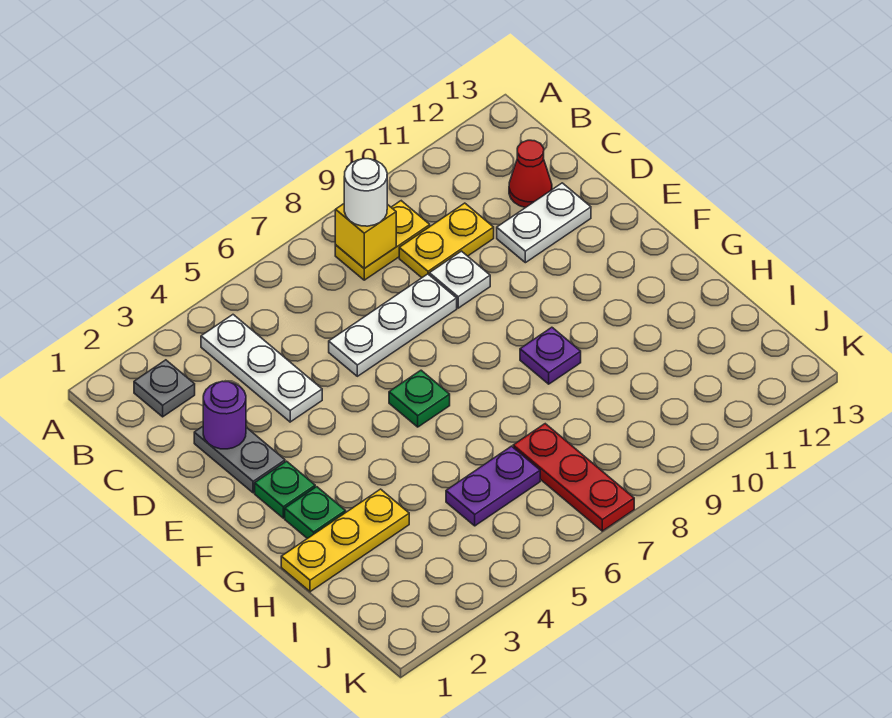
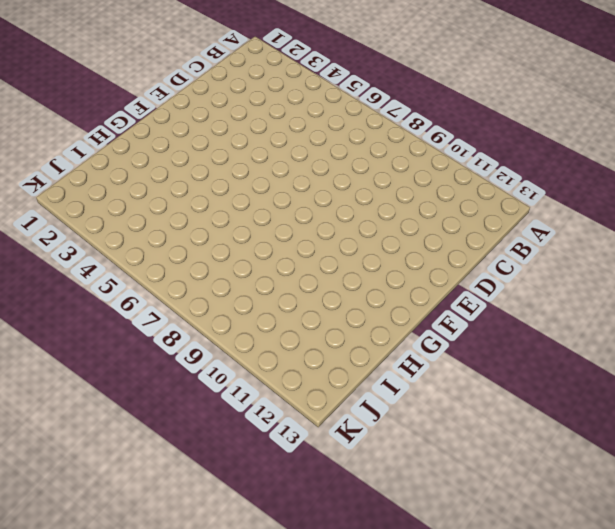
none -> grey plate B2 level 1
none -> white plate B4:D4 level 1
none -> yellow plate B8:B9 level 1

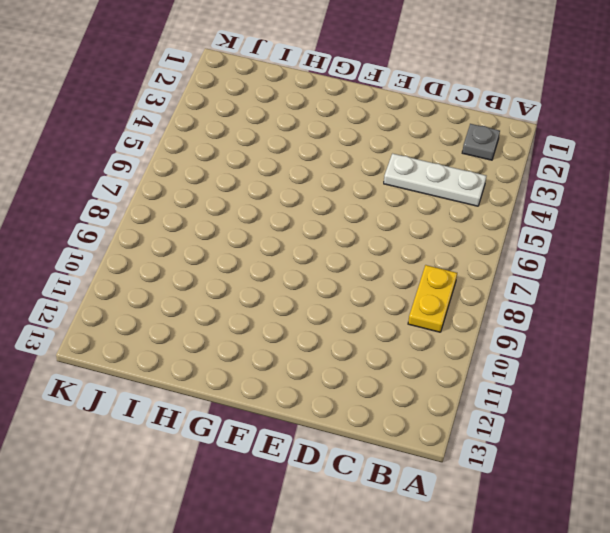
none -> yellow plate C9:C10 level 1
none -> red cone C12 level 1
none -> grey plate D2:E2 level 1

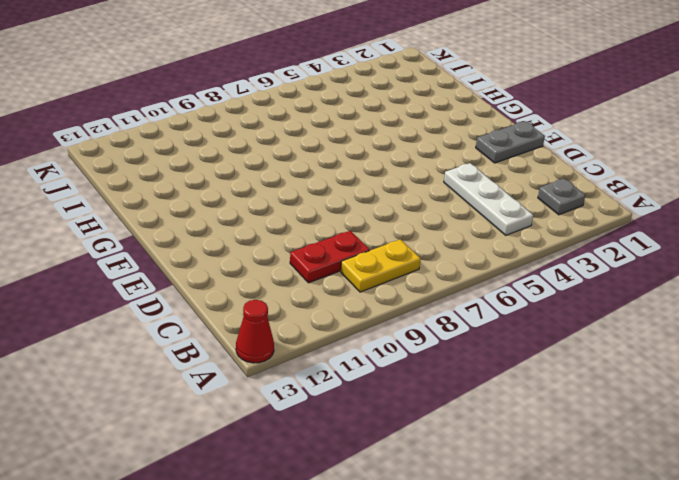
red cone A13 level 1 -> red cone C12 level 1
red plate C9:C10 level 1 -> yellow plate C9:C10 level 1
grey plate E1:E2 level 1 -> grey plate D2:E2 level 1
none -> white plate D6:D8 level 1
none -> white plate D9 level 1
none -> white plate D11:D12 level 1

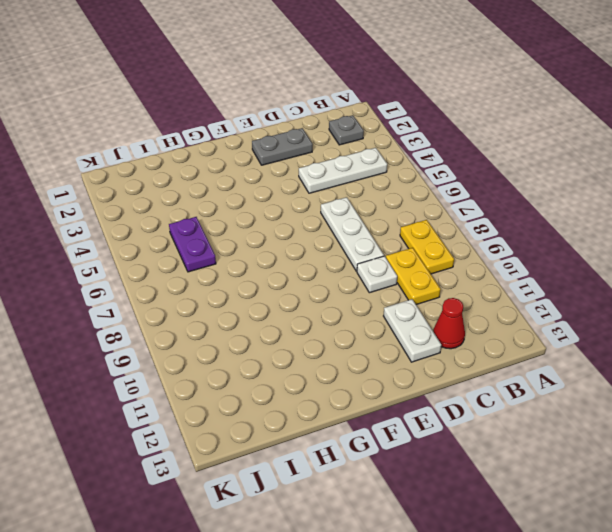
none -> green plate F2 level 1
none -> green plate F6 level 1
none -> green plate G2 level 1

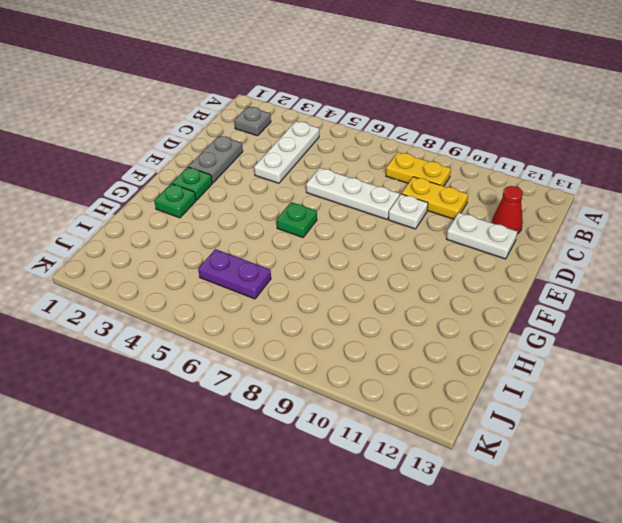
none -> purple plate G9 level 1
none -> yellow plate H1:H3 level 1
none -> red plate I7:K7 level 1

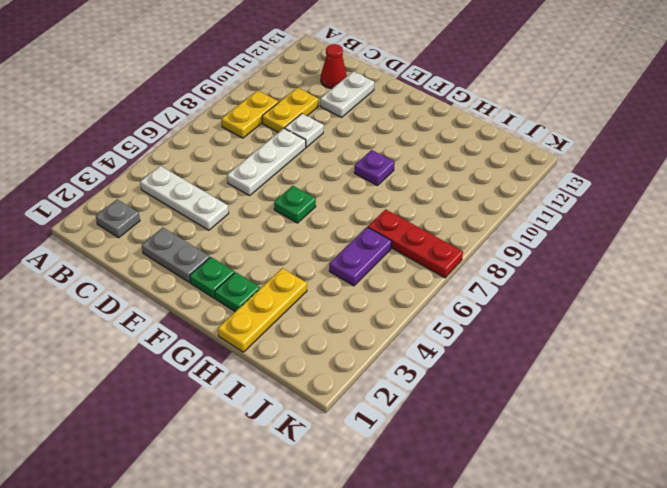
none -> yellow brick B8 level 2
none -> purple round brick D2 level 2
none -> white round brick B8 level 3

